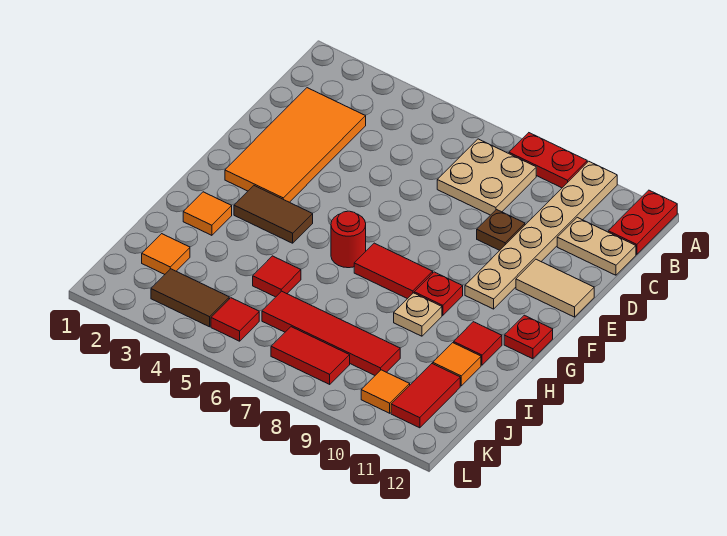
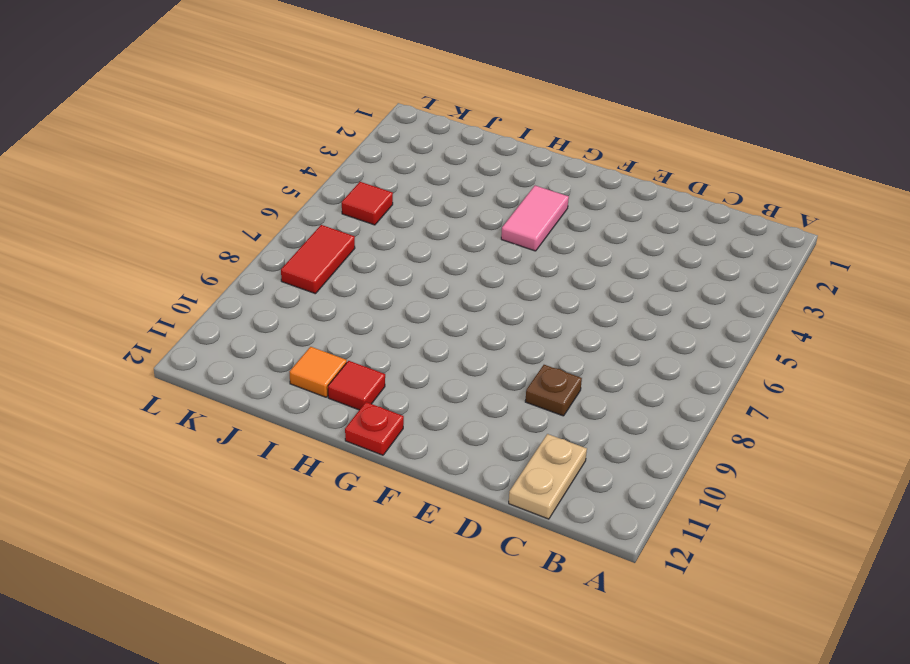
pink tile G3:G4 level 1 -> brown tile G3:G4 level 1
none -> red plate A8:A9 level 1
none -> tan plate A10:F10 level 1
none -> red plate A12:B12 level 1

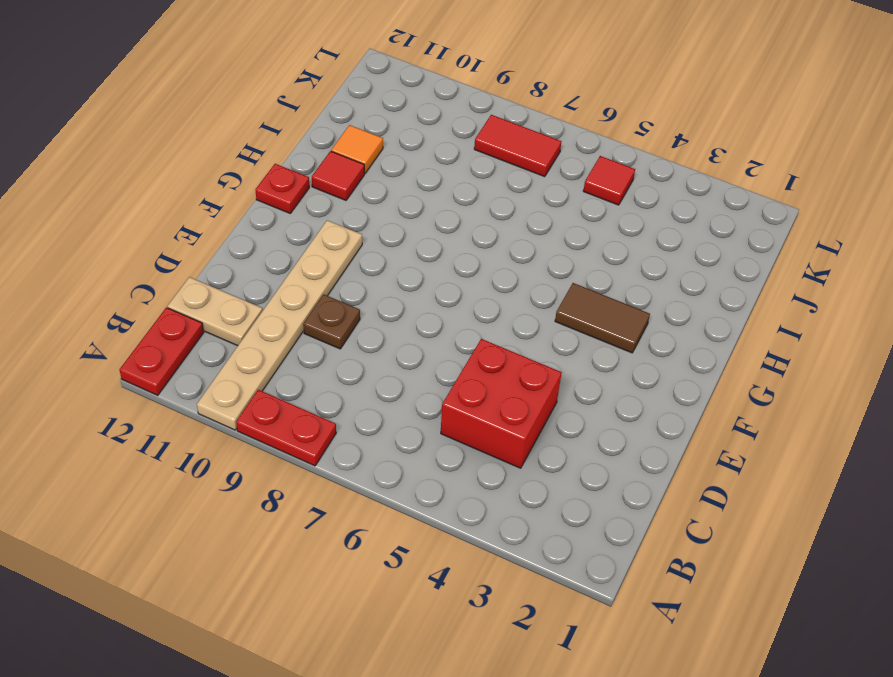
red brick C4:D5 level 1 -> none
none -> tan plate B7:C8 level 1
none -> orange tile C2:F3 level 1
none -> tan tile E11:E12 level 1

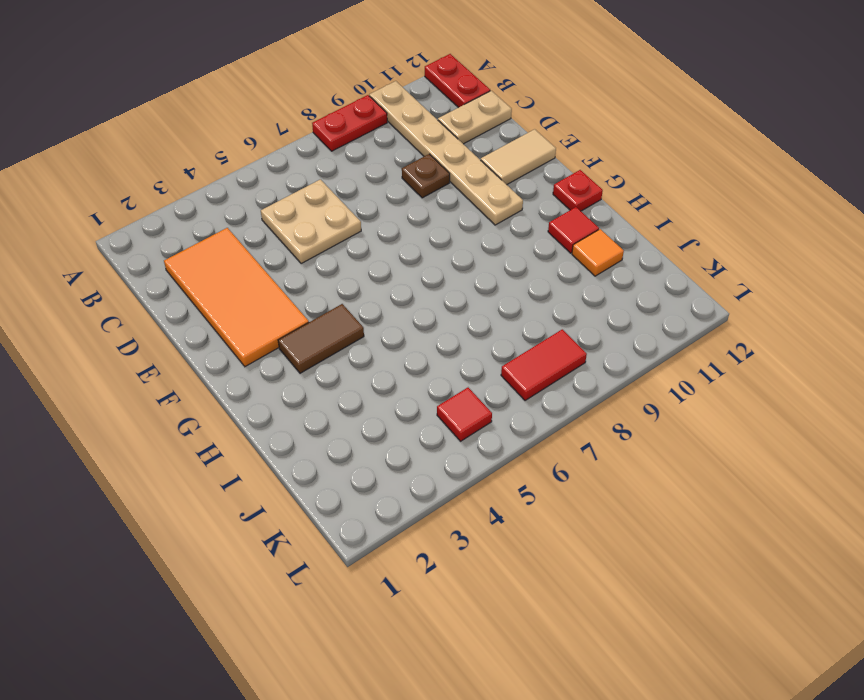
tan plate C5:D6 level 1 -> tan plate B7:C8 level 1
none -> red round brick G6 level 1
none -> red tile G7:G8 level 1
none -> red plate G9 level 1

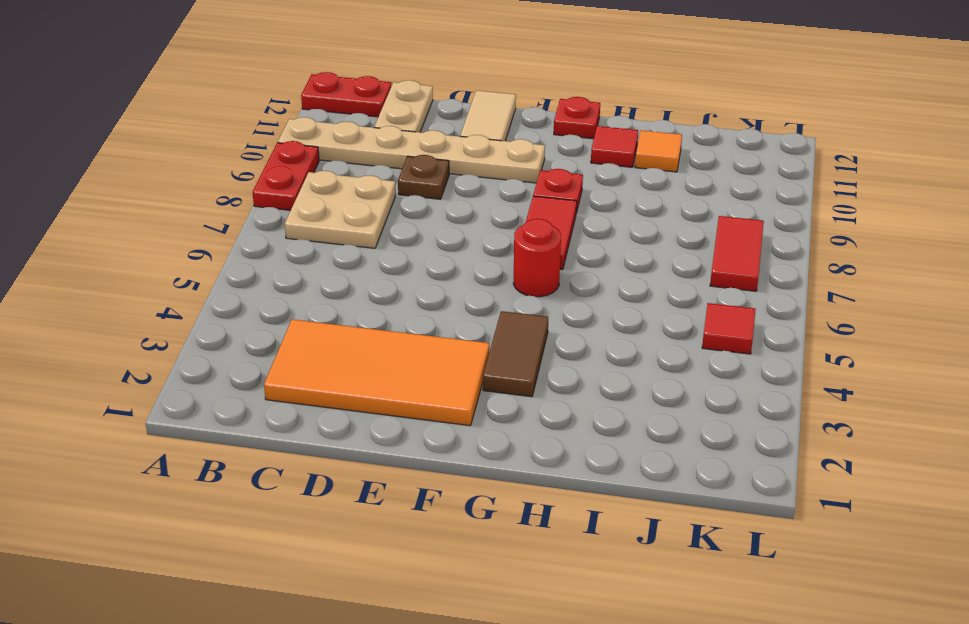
none -> orange tile H2 level 1
none -> tan plate H9 level 1
none -> red tile I5 level 1

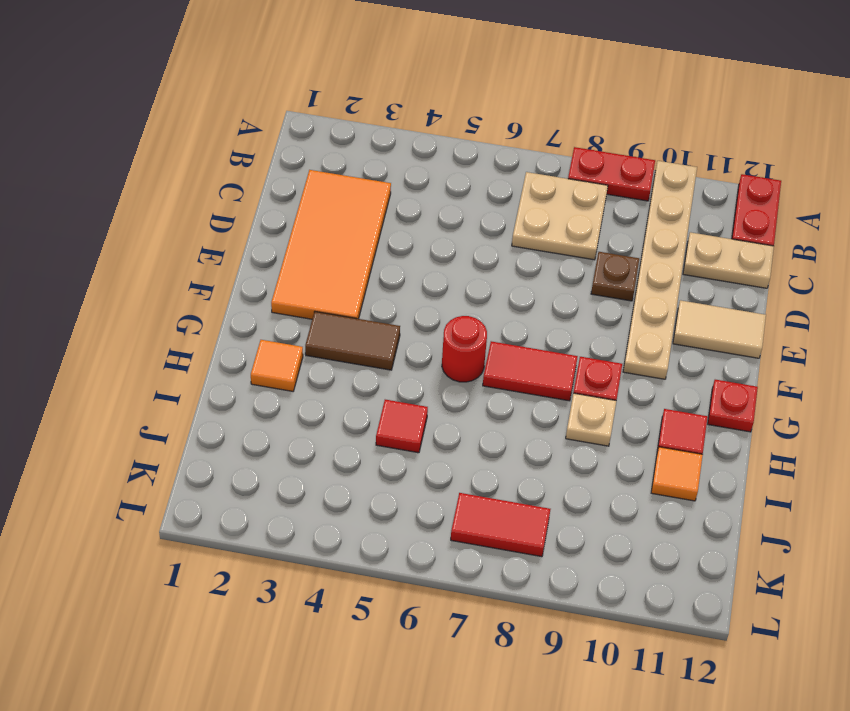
none -> orange tile J2 level 1
none -> red tile J6:J9 level 1
none -> red tile J11:K11 level 1

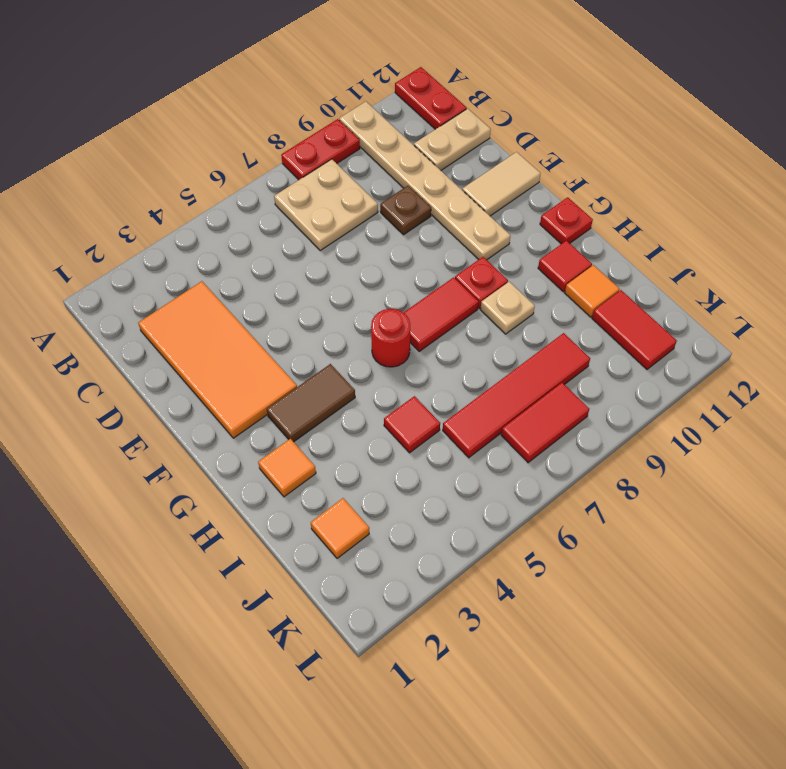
none -> brown tile K3:K4 level 1
none -> red tile K5 level 1
none -> orange tile K10 level 1

